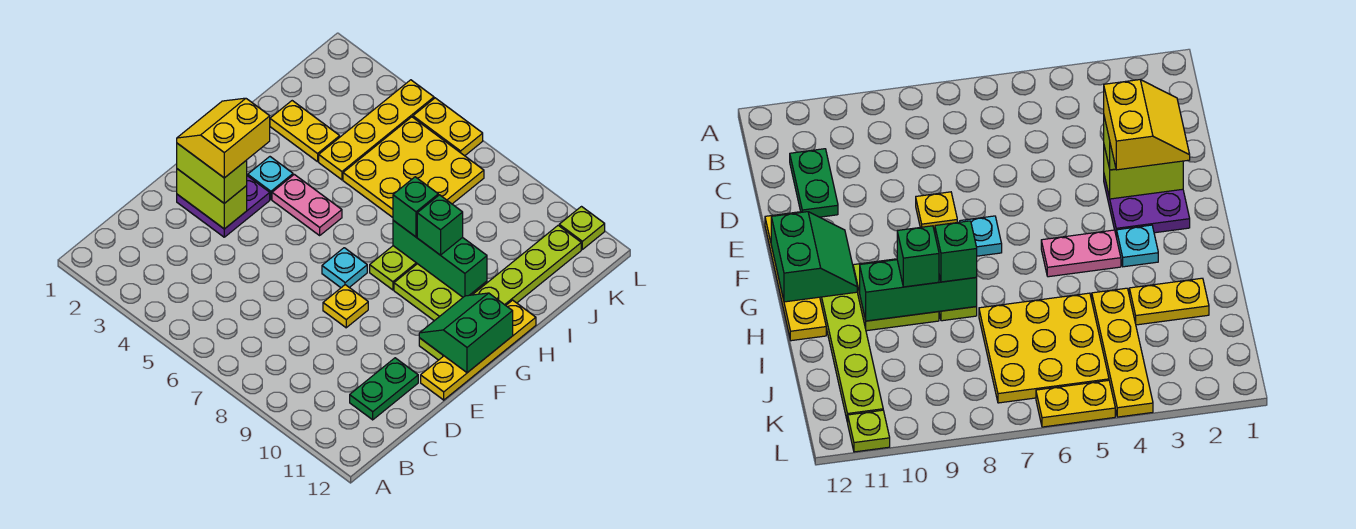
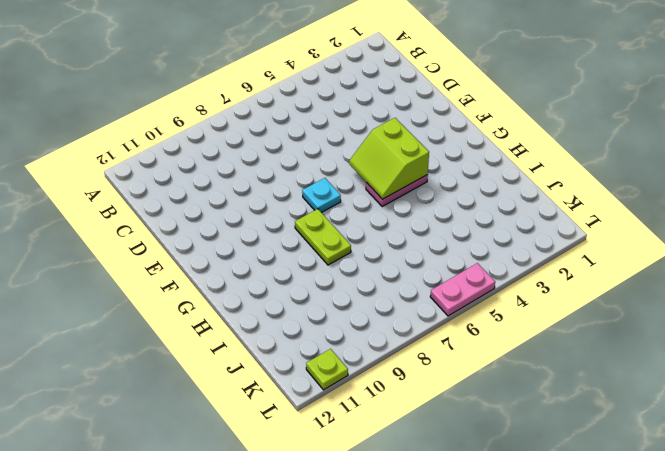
lime slope F4:G5 level 2 top 4 -> none
pink plate L5:L6 level 1 -> yellow plate L5:L6 level 1
none -> green plate C11:D11 level 1
none -> purple plate E2:F3 level 1
none -> yellow plate E8 level 1

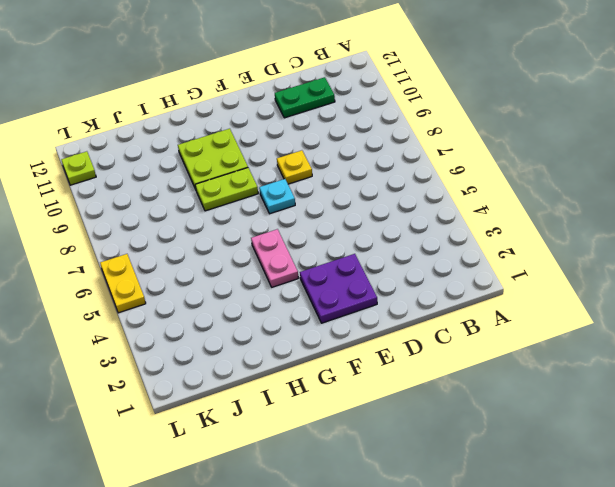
none -> yellow plate E12:H12 level 1
none -> lime plate F11:K11 level 1
none -> cyan plate G3 level 1

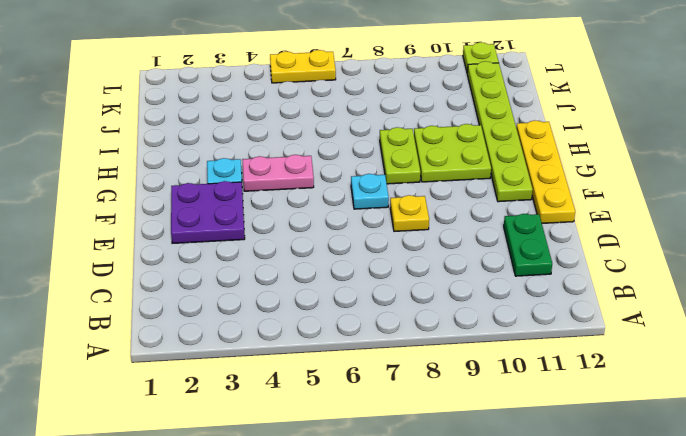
none -> yellow plate I2:I3 level 1
none -> yellow plate I4:L4 level 1
none -> yellow plate I5:K7 level 1

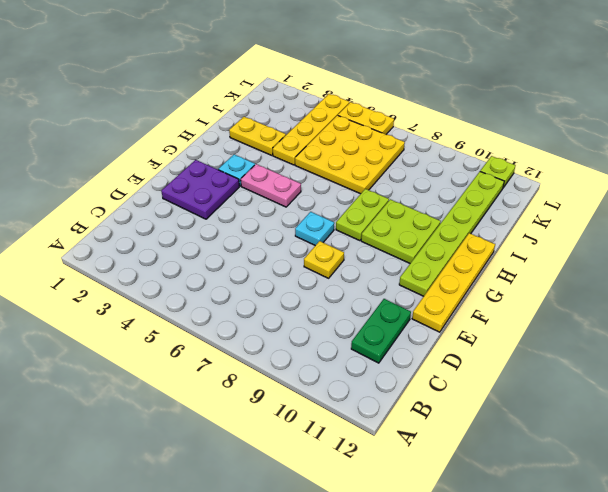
none -> lime brick E2:E3 level 2
none -> green slope F11:G12 level 2 top 12
none -> green brick H8:H10 level 2

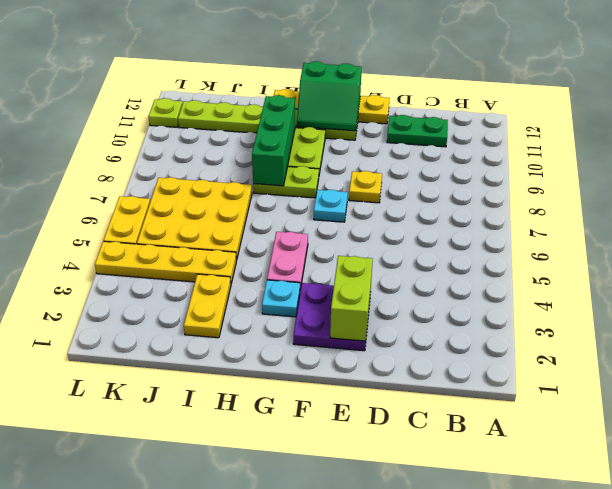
none -> lime brick E2:E3 level 3
none -> green brick H8 level 3
none -> green brick H9 level 3

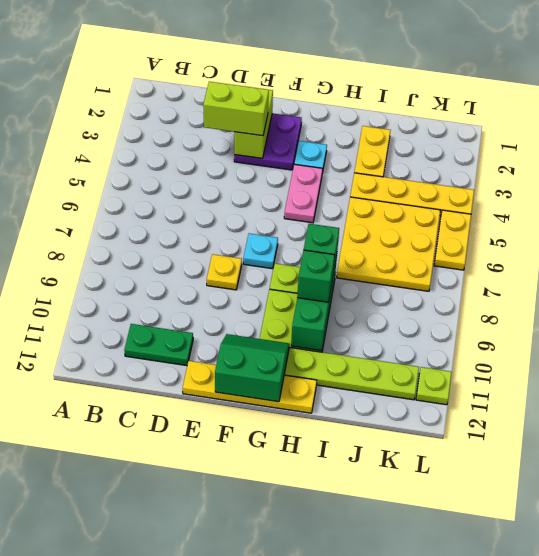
lime brick D3:E3 level 3 -> lime brick E2:E3 level 3
none -> yellow slope E2:F3 level 4 top 3

